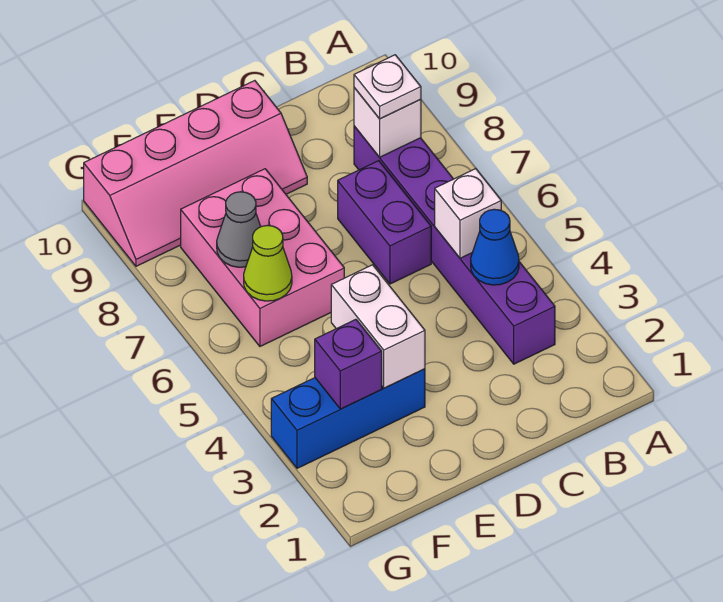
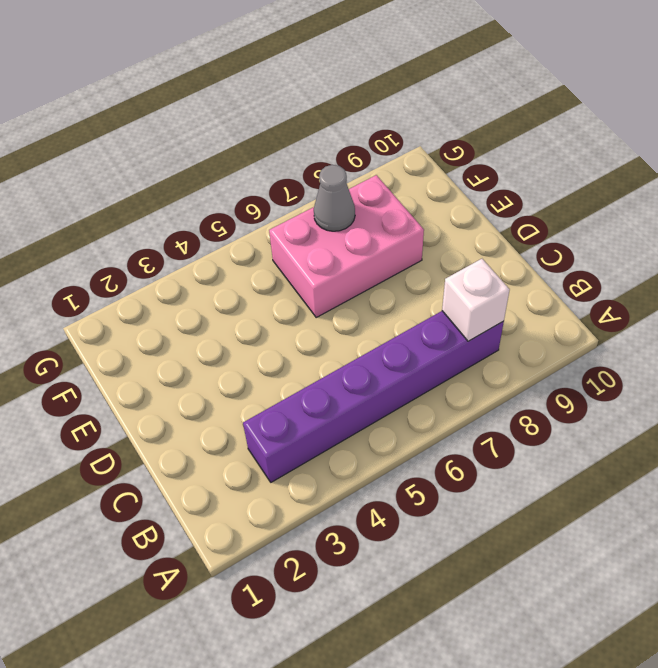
none -> purple brick C6:C7 level 1
none -> pink slope D9:G10 level 1 top 10
none -> blue brick E3:G3 level 1

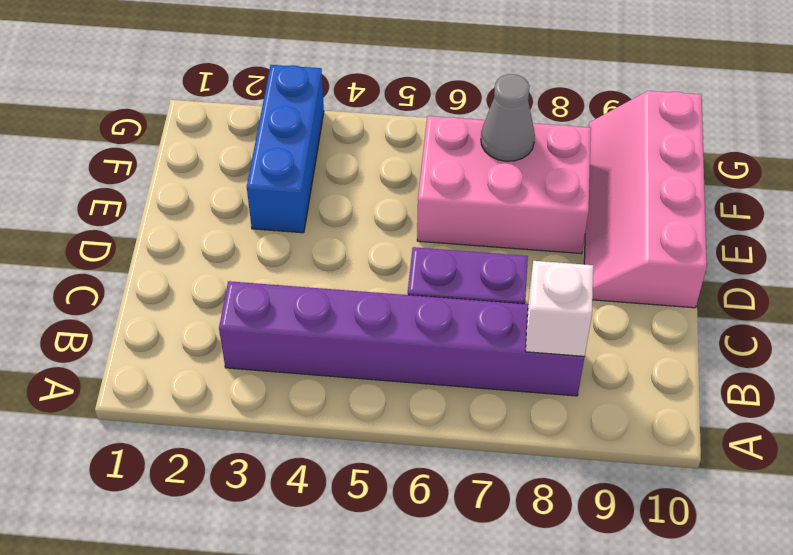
none -> blue cone B4 level 2
none -> white brick B5 level 2
none -> white brick E3:E4 level 2

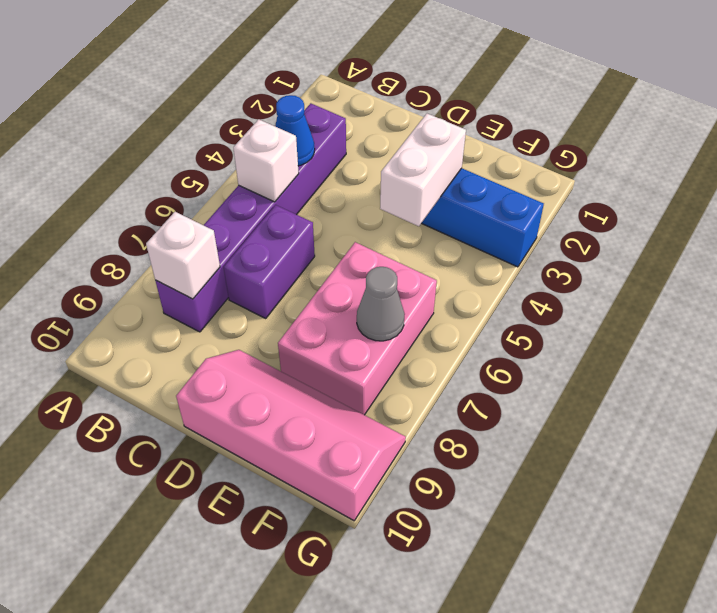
none -> purple brick F3 level 2
none -> lime cone F6 level 2
none -> white plate B8 level 3

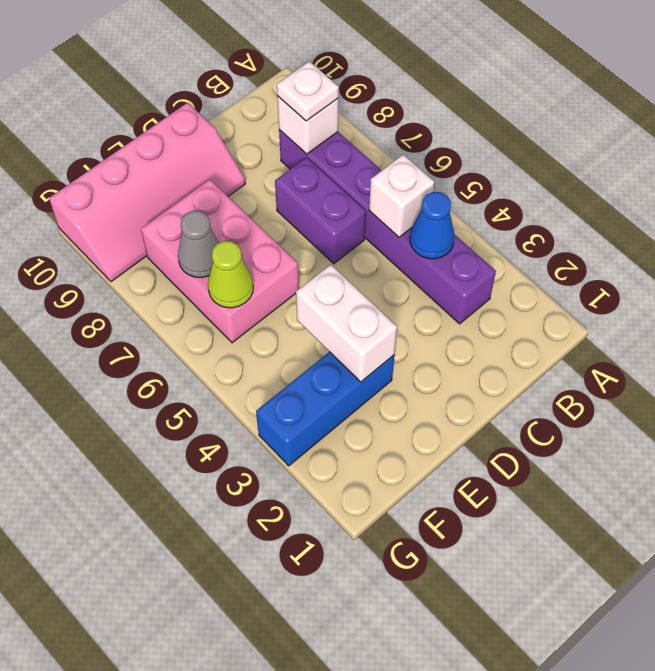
none -> purple brick F3 level 2

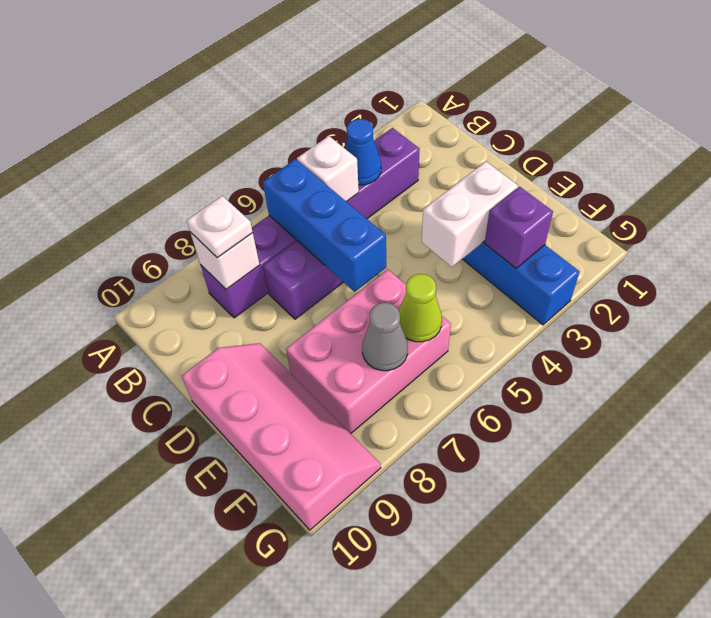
blue brick B6:D6 level 2 -> none

